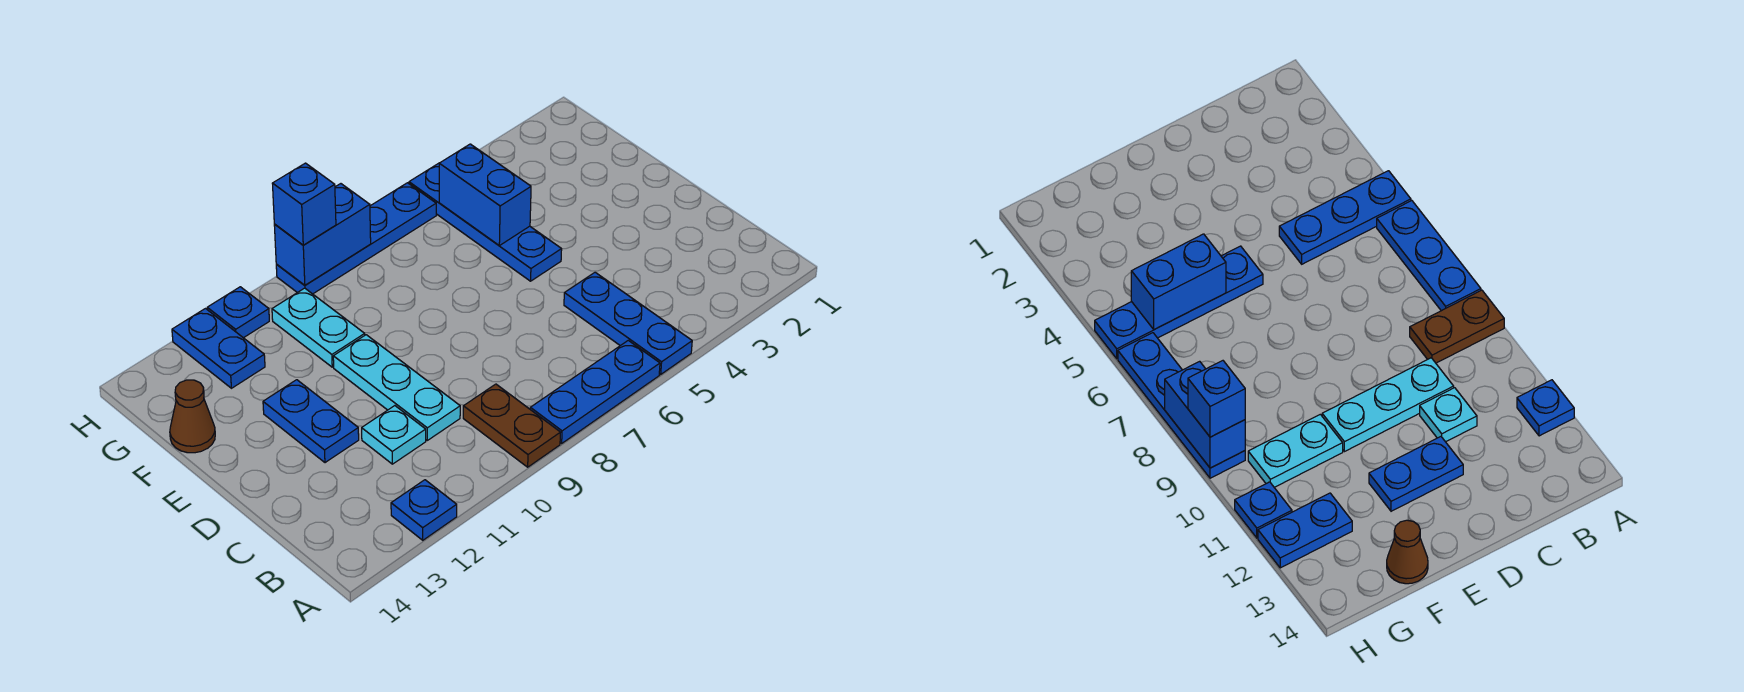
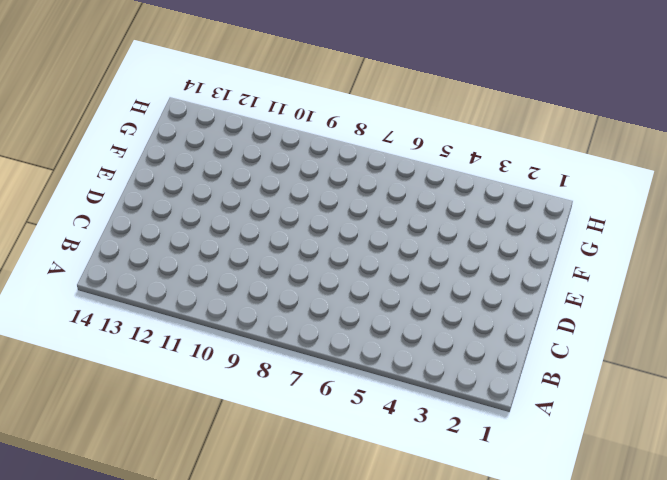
none -> blue plate A5:C5 level 1
none -> blue plate A6:A8 level 1
none -> brown plate A9:B9 level 1

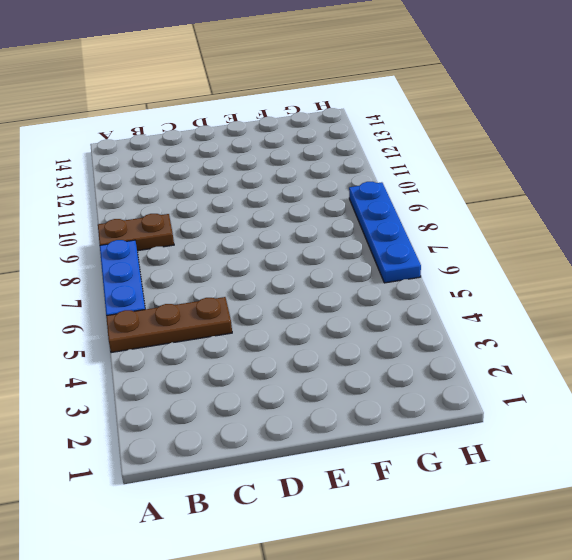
brown plate A5:C5 level 1 -> blue plate A5:C5 level 1
none -> blue plate A12 level 1
none -> cyan plate C10:E10 level 1
none -> cyan plate C11 level 1

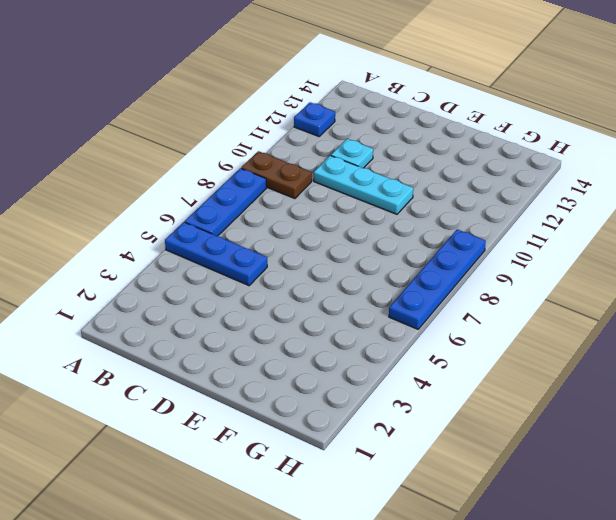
none -> blue plate D12:E12 level 1
none -> blue plate E5:H5 level 1
none -> cyan plate F10:G10 level 1

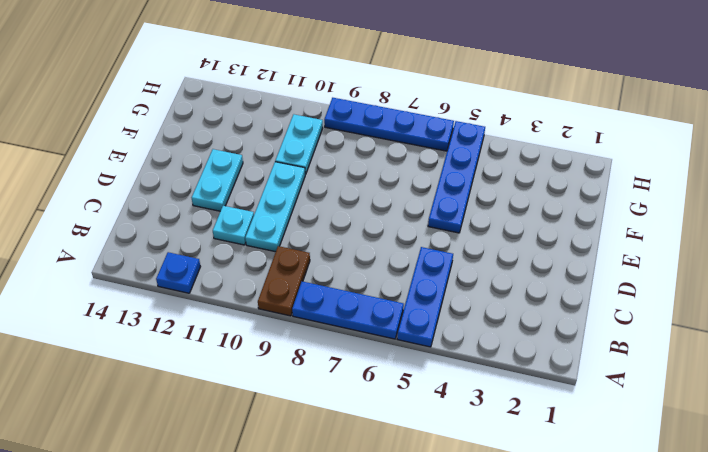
cyan plate D12:E12 level 1 -> blue plate D12:E12 level 1
none -> brown cone F14 level 1
none -> blue plate G12:H12 level 1
none -> blue plate H11 level 1

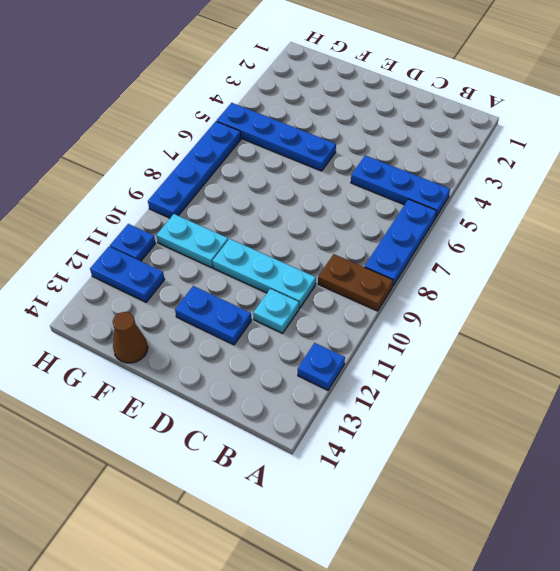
none -> blue brick F5:G5 level 2
none -> blue brick H8:H9 level 2
none -> blue brick H9 level 3

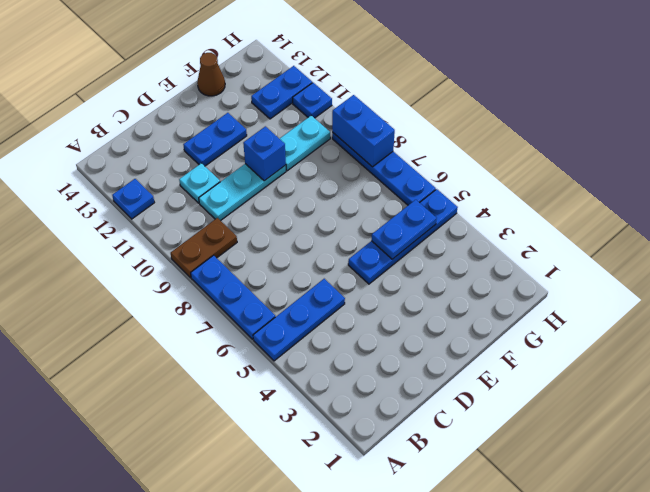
blue brick E10 level 2 -> blue brick H9 level 3
blue plate F5:G5 level 2 -> blue brick F5:G5 level 2

